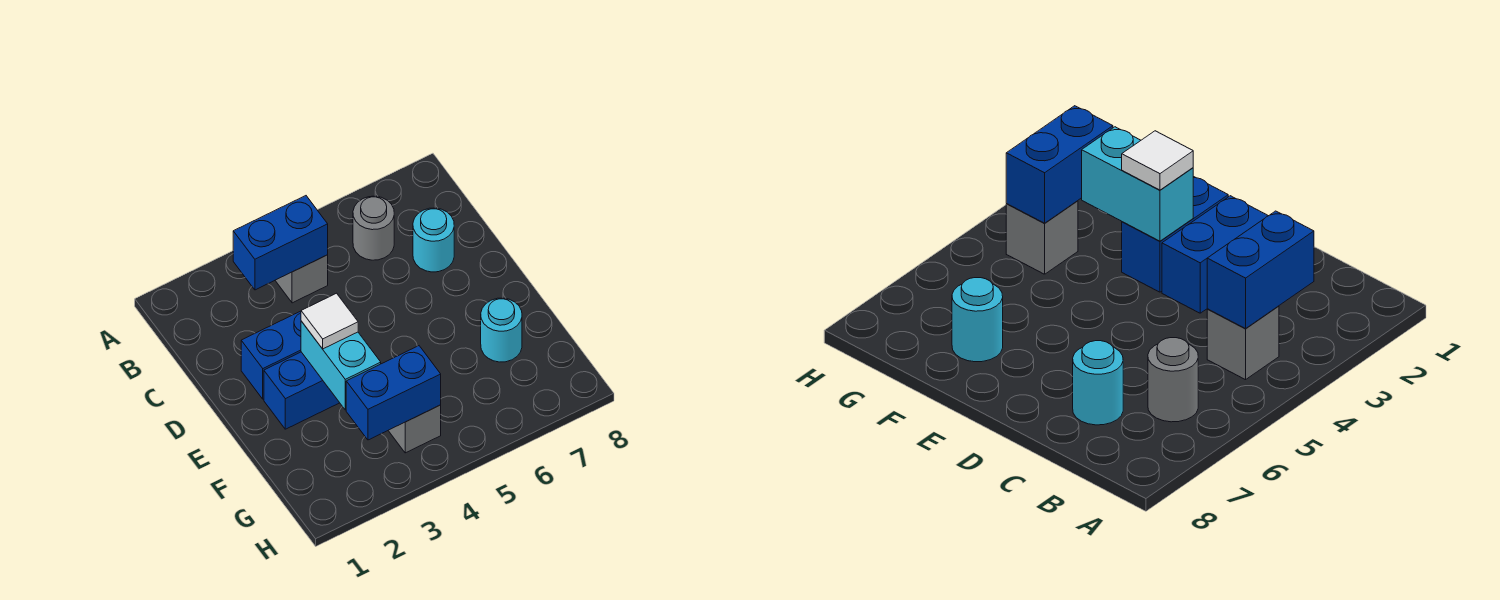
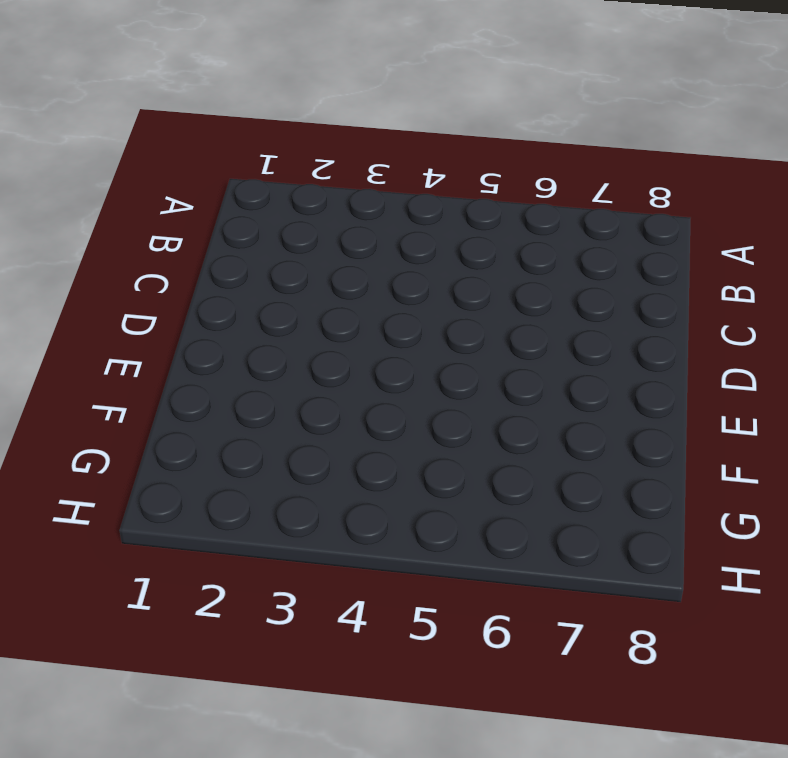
none -> grey brick B4 level 1
none -> grey round brick B6 level 1

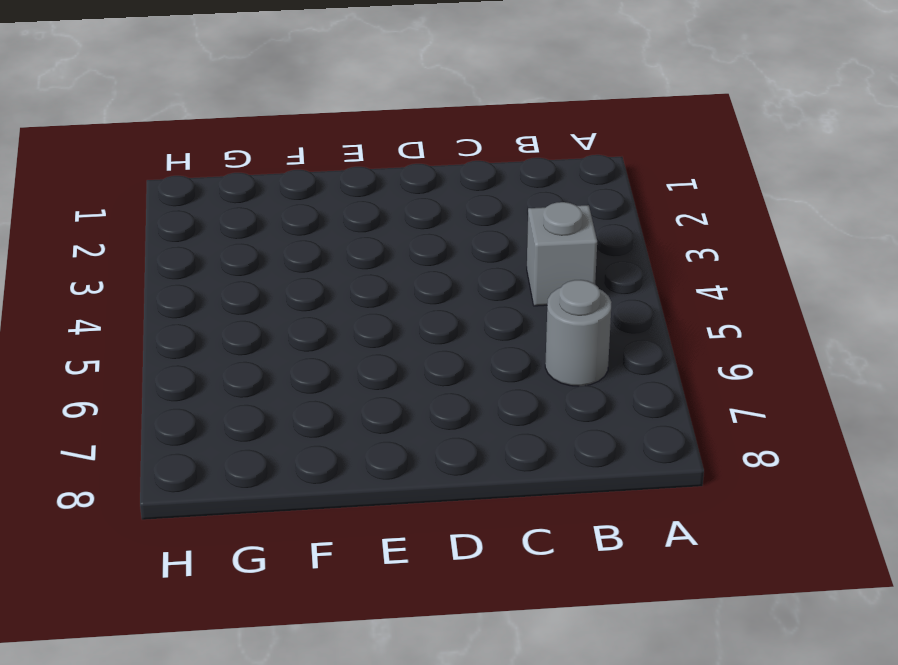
none -> cyan round brick C7 level 1
none -> blue brick D2:D3 level 1

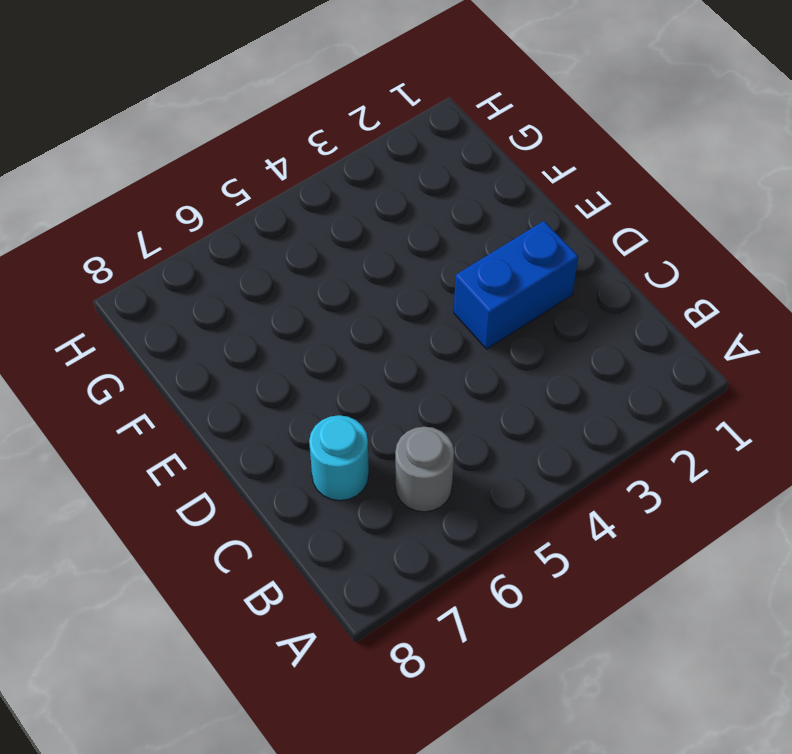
none -> grey brick B4 level 1
none -> blue brick E2:E3 level 1

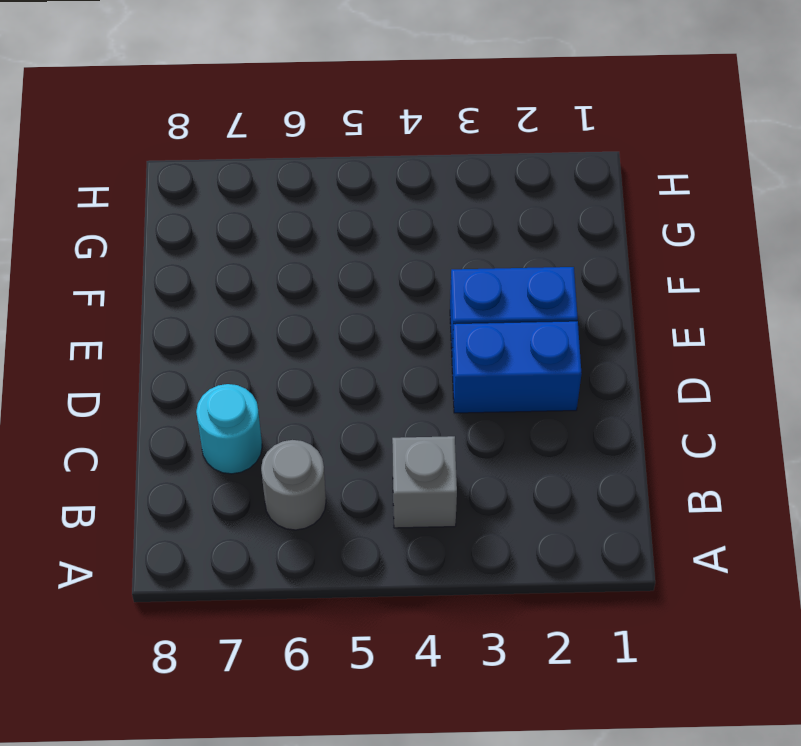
none -> cyan round brick F7 level 1
none -> grey brick G4 level 1

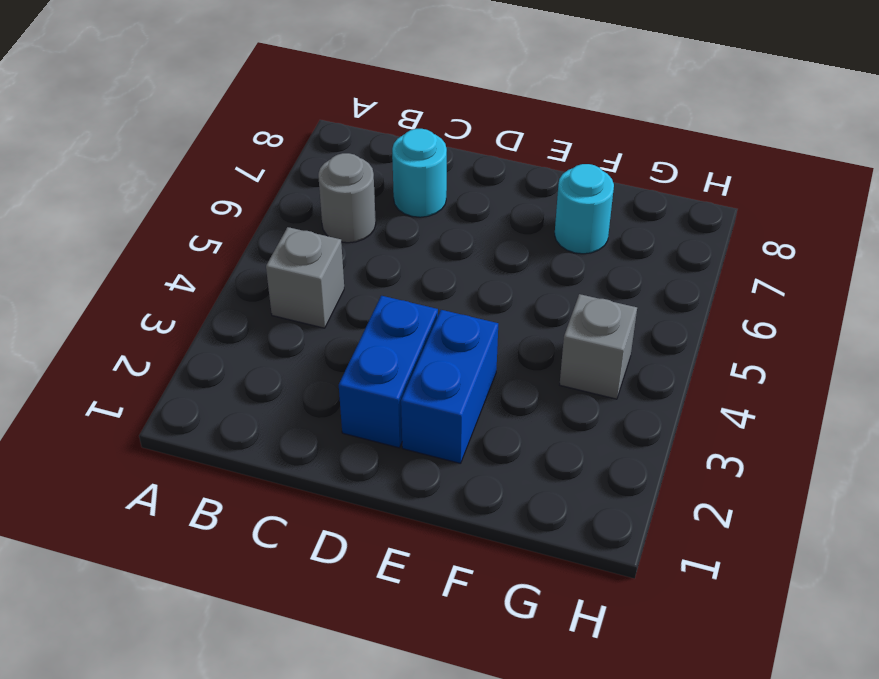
none -> blue brick B3:B4 level 2
none -> cyan brick E3:F3 level 2

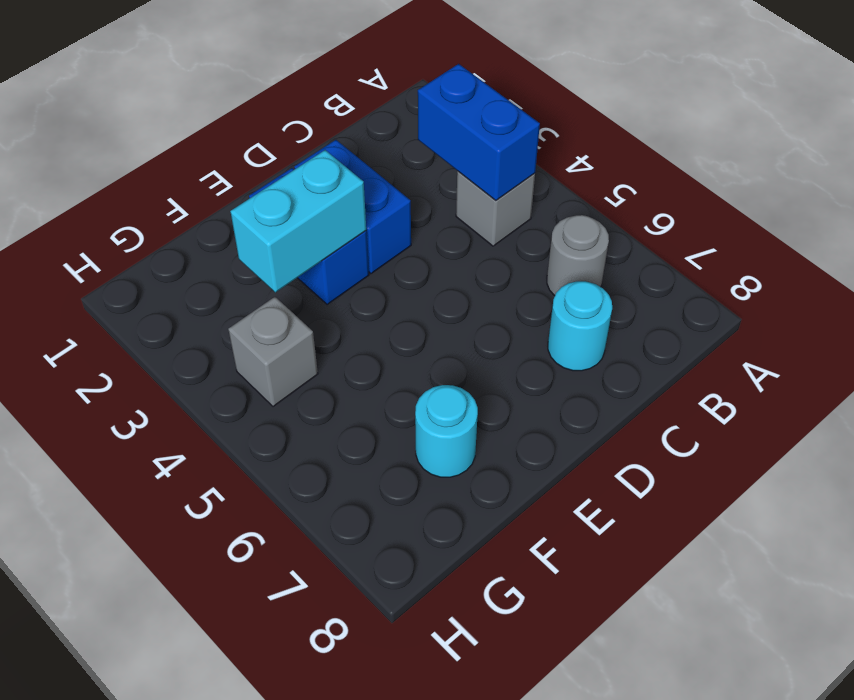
none -> blue brick G3:G4 level 2
none -> white tile E3 level 3

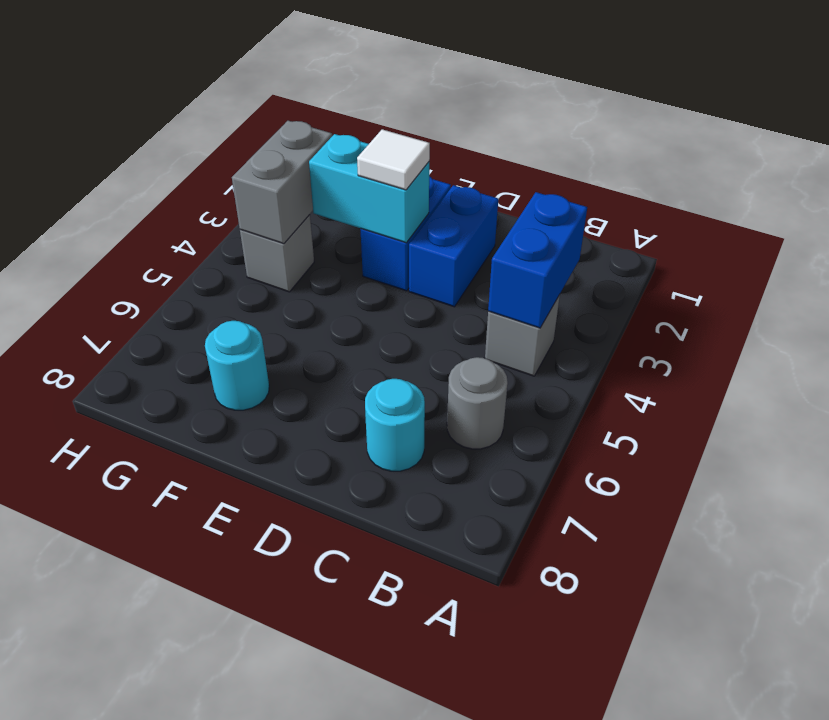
grey brick G3:G4 level 2 -> blue brick G3:G4 level 2

